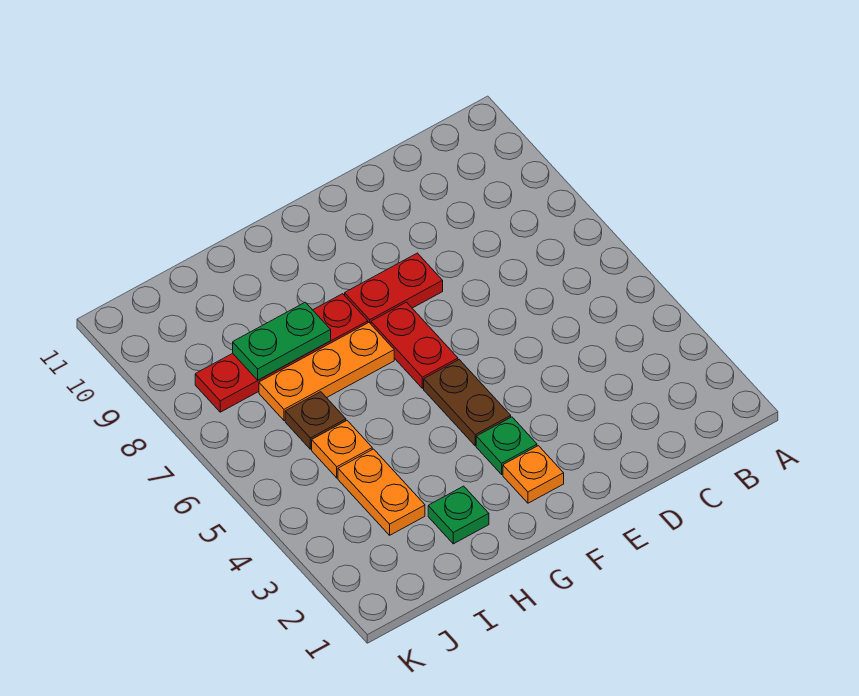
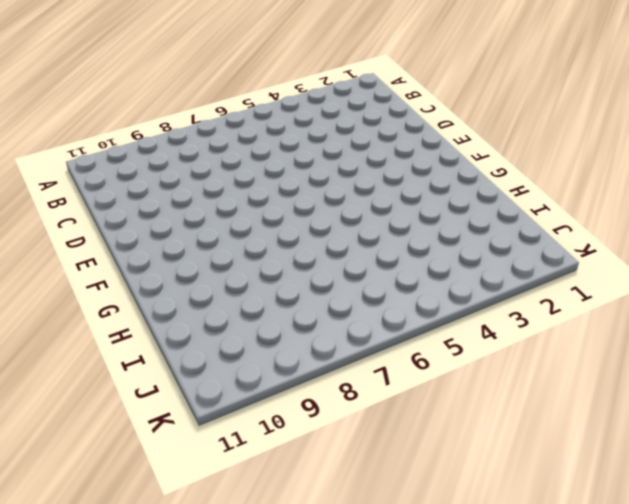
none -> red plate E8:F8 level 1
none -> orange plate F2 level 1
none -> green plate F3 level 1

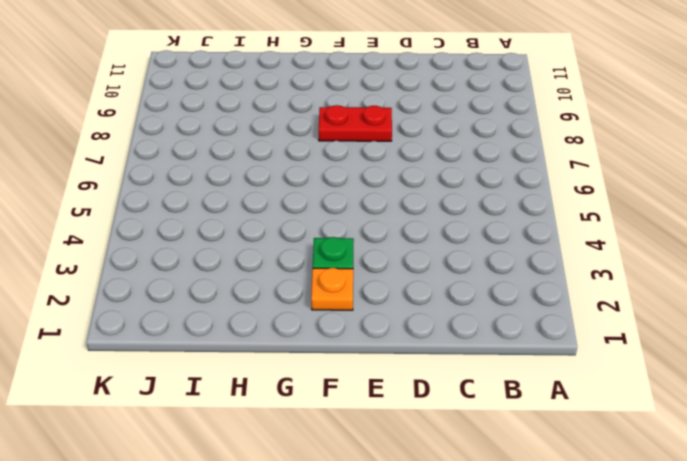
none -> brown plate F4:F5 level 1
none -> red plate F6:F7 level 1
none -> orange plate G7:I7 level 1

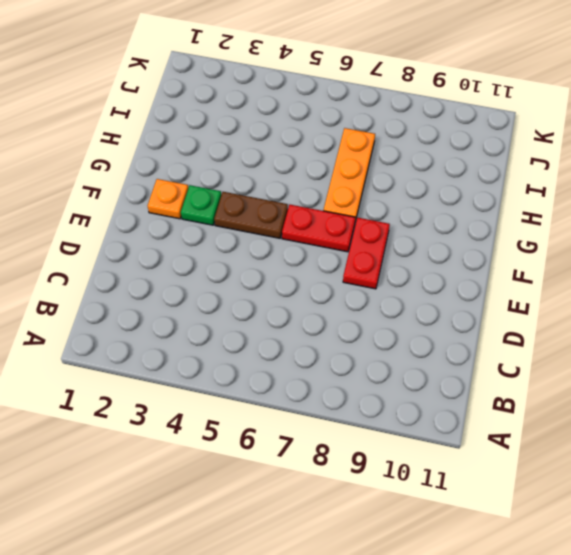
none -> red plate G8:J8 level 1
none -> green plate H2 level 1
none -> orange plate I3:I4 level 1

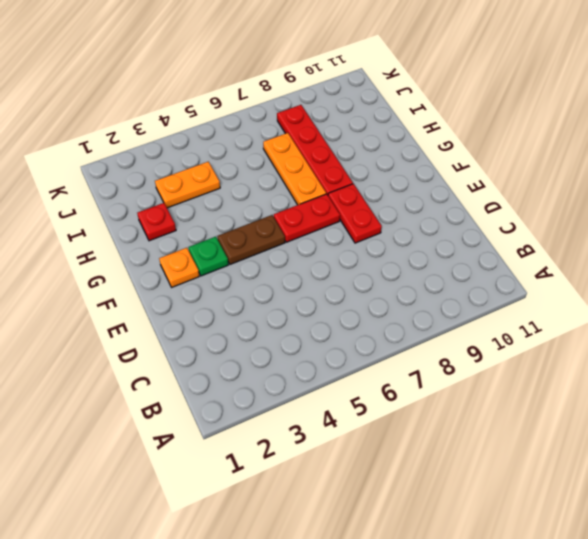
red plate H2 level 1 -> green plate H2 level 1
none -> orange plate I5 level 1
none -> brown plate I6 level 1
none -> green plate H8:I8 level 2

